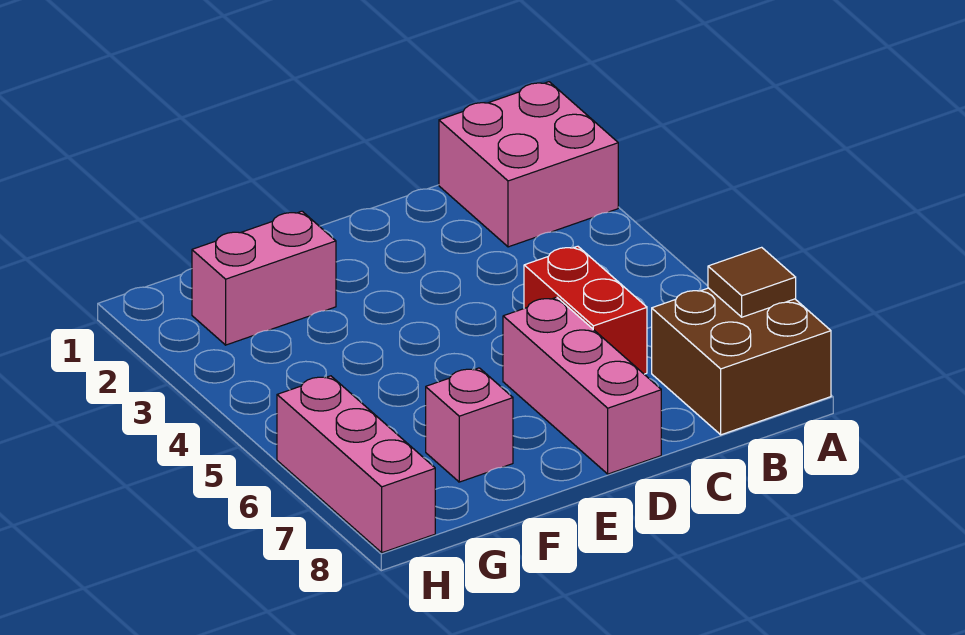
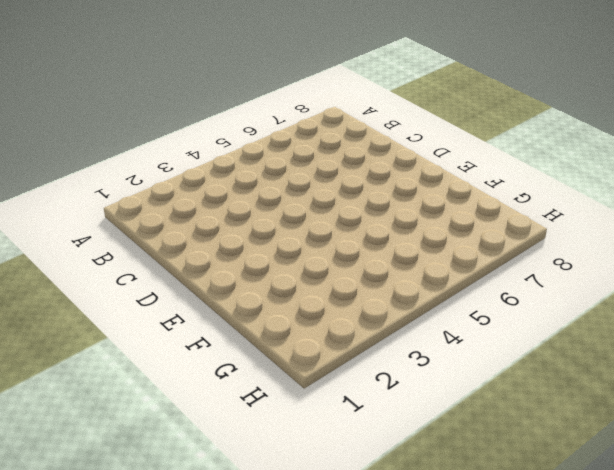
none -> pink brick A1:B2 level 1
none -> brown brick A7:B8 level 1

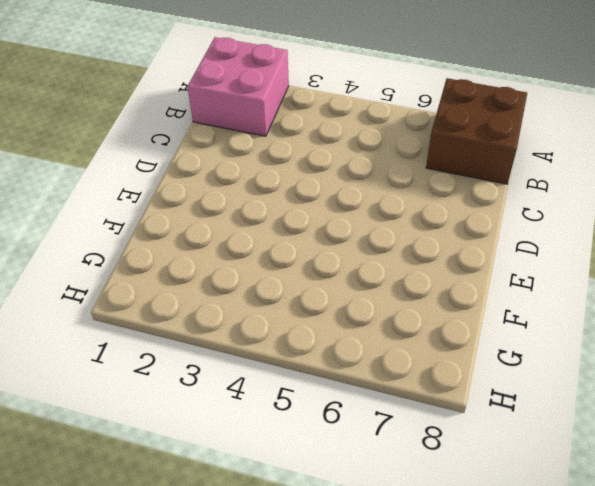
none -> red brick C5:C6 level 1
none -> pink brick D6:D8 level 1

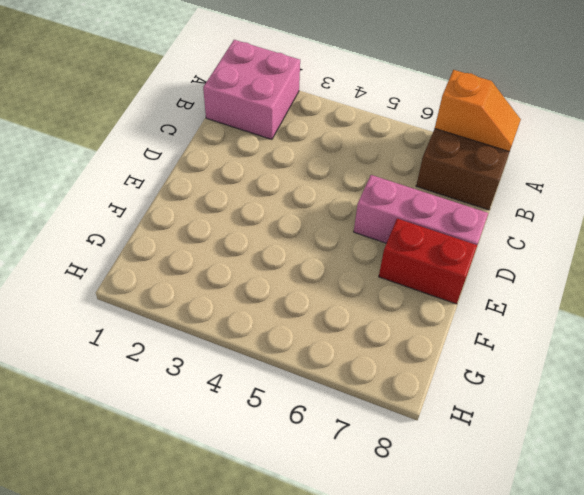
orange slope A7:A8 level 2 top 7 -> brown tile A7 level 2
red brick E7:E8 level 1 -> red brick C5:C6 level 1
none -> pink brick F2:G2 level 1
none -> pink brick F7 level 1

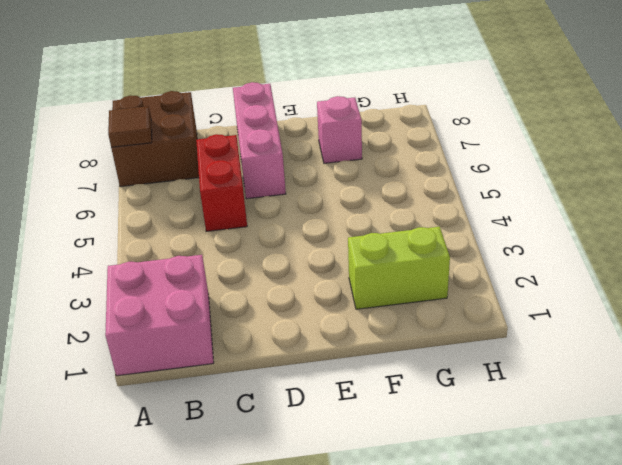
lime brick F2:G2 level 1 -> pink brick F2:G2 level 1
none -> pink brick H6:H8 level 1

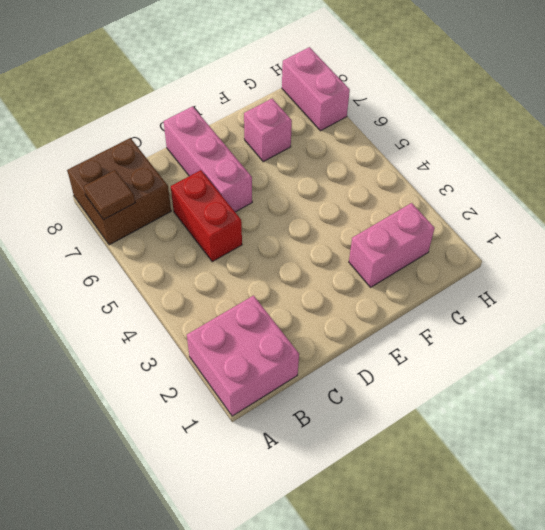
pink brick H7:H8 level 1 -> pink brick H6:H8 level 1

